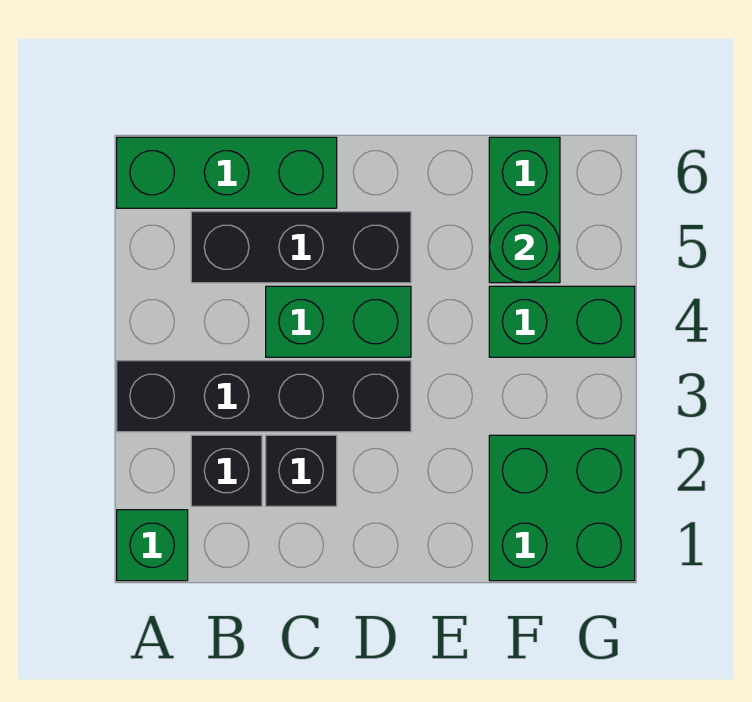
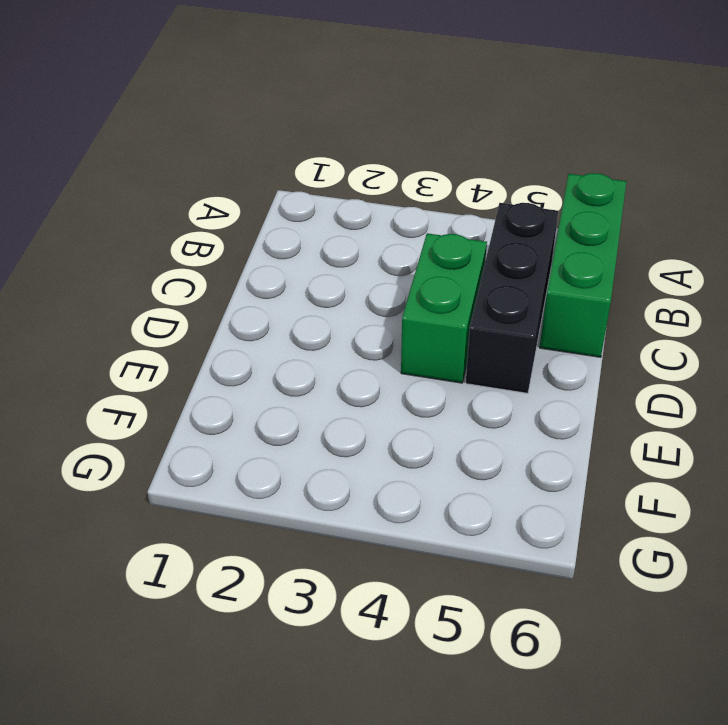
none -> green brick A1 level 1
none -> black brick A3:D3 level 1

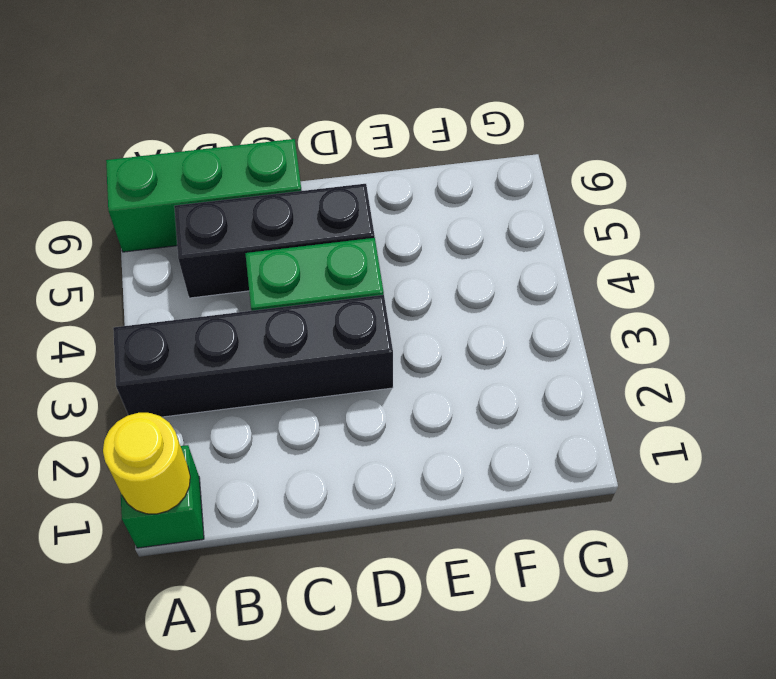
yellow round brick A1 level 2 -> none
none -> black brick B2 level 1
none -> black brick C2 level 1

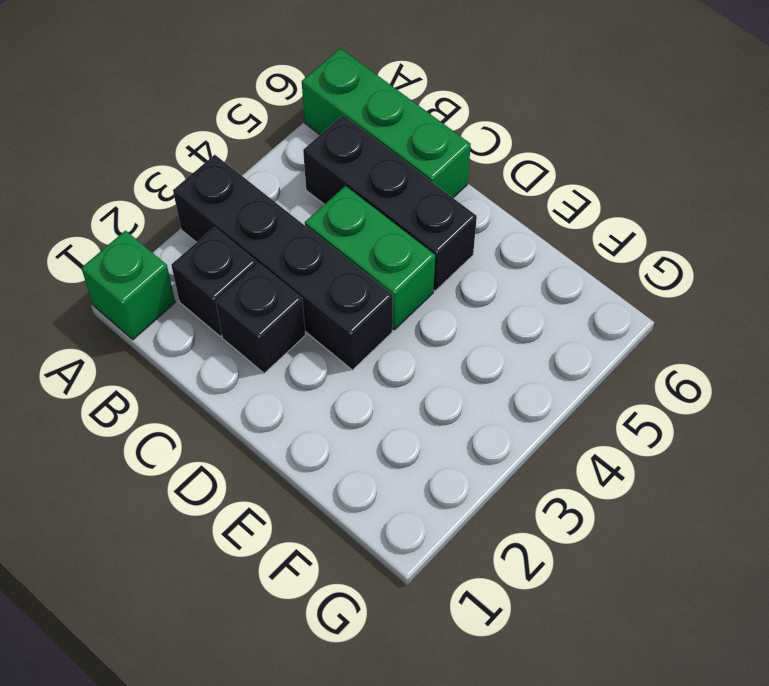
none -> green brick F1:G2 level 1
none -> green brick F4:G4 level 1

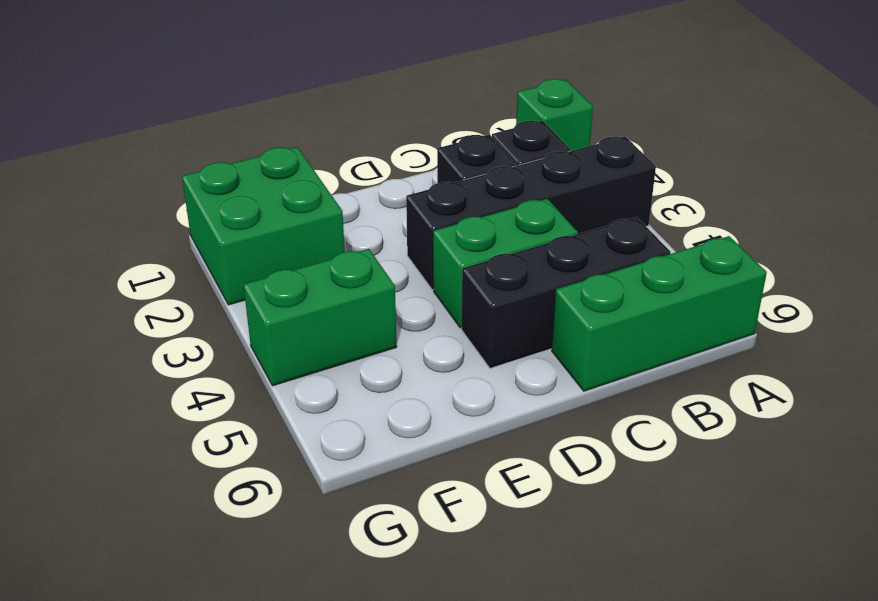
none -> green brick F5:F6 level 1
none -> green round brick F5 level 2

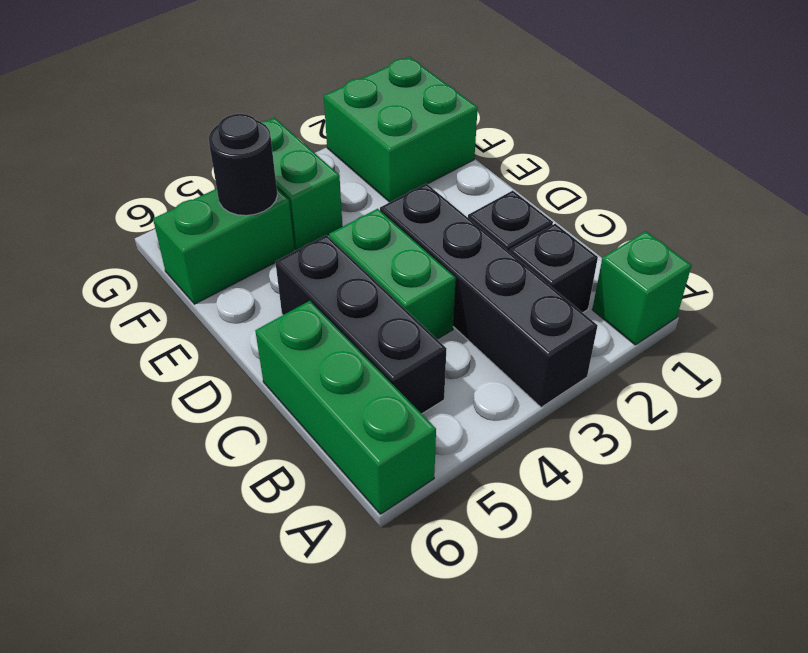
black round brick F5 level 2 -> green round brick F5 level 2

